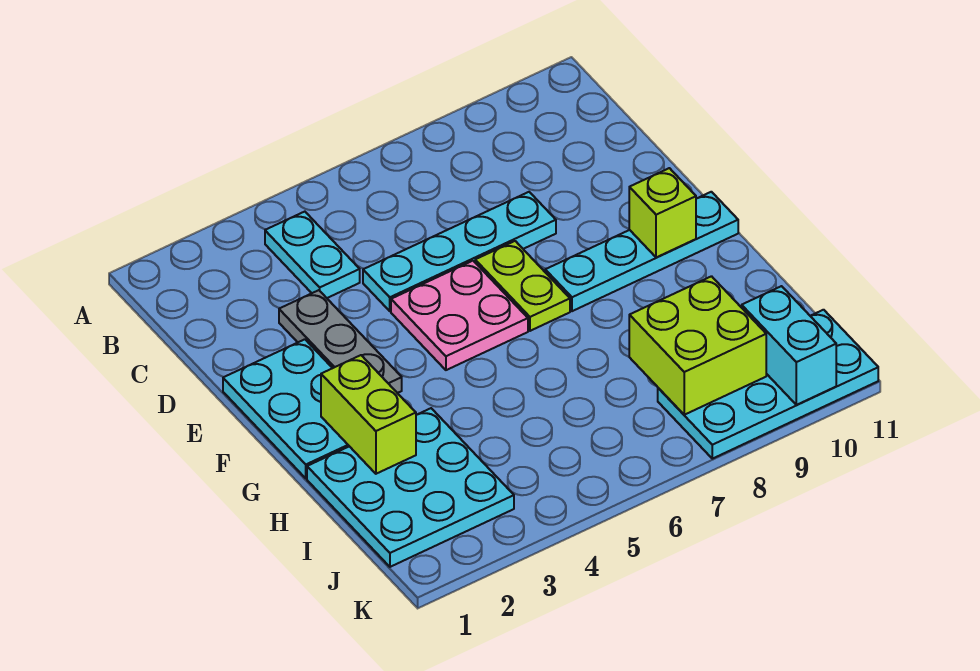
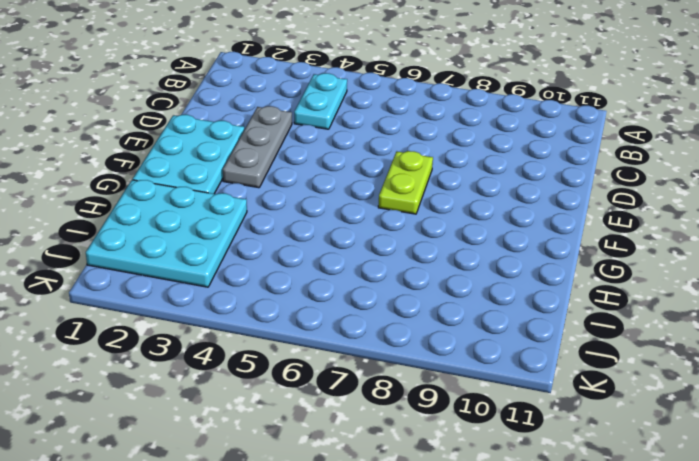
none -> cyan plate D5:D8 level 1
none -> pink plate E5:F6 level 1
none -> cyan plate F8:F11 level 1

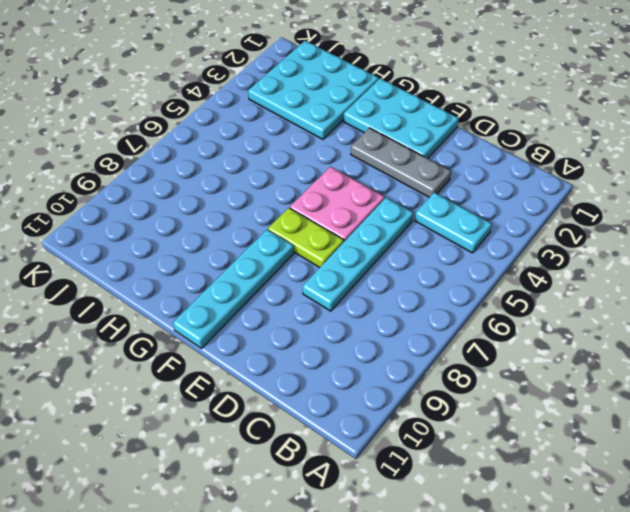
none -> cyan plate J8:K11 level 1
none -> lime brick F10 level 2
none -> lime brick G2:H2 level 2

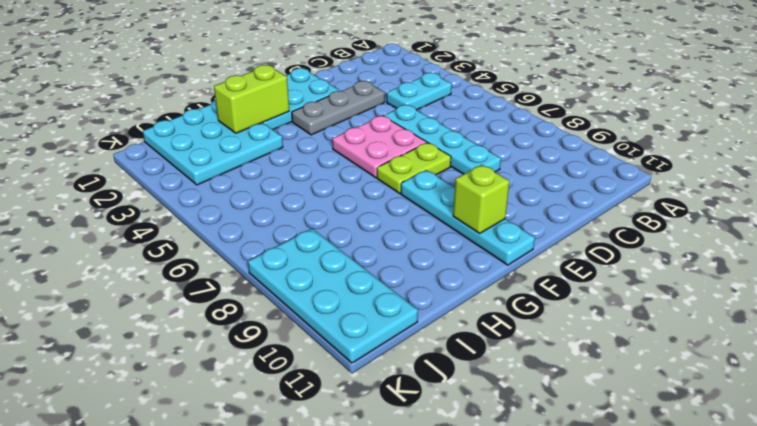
none -> lime brick I8:J9 level 2
none -> cyan brick J10:K10 level 2

